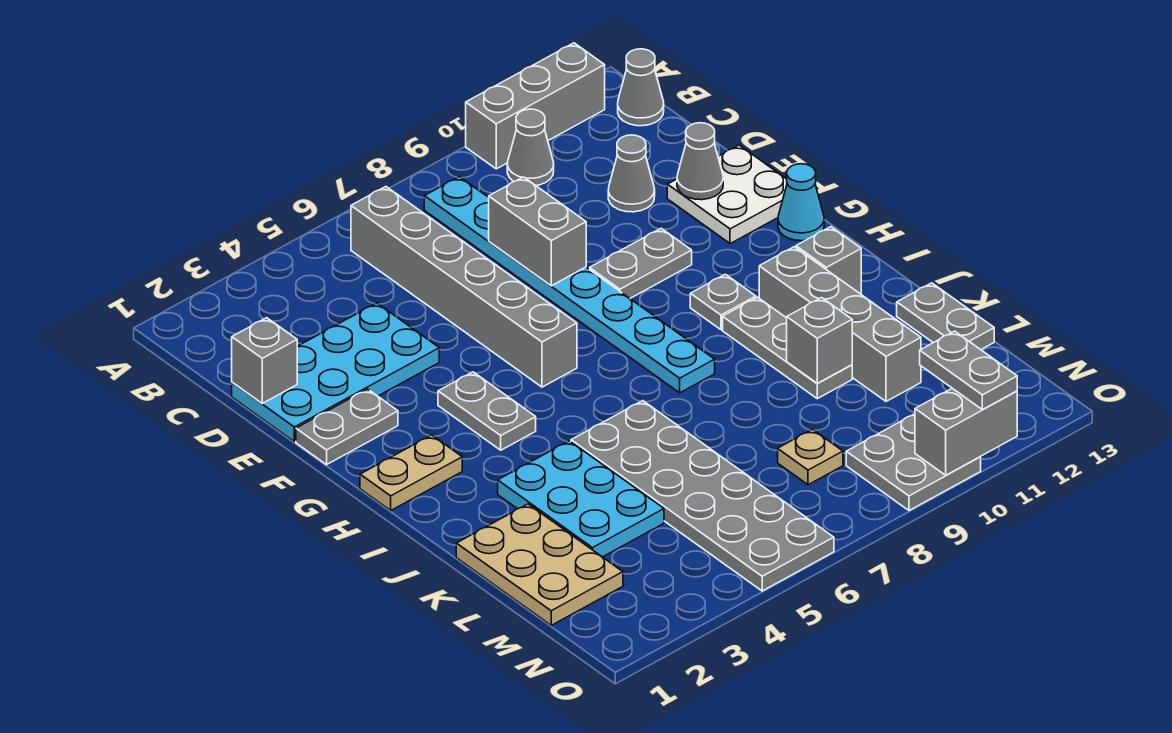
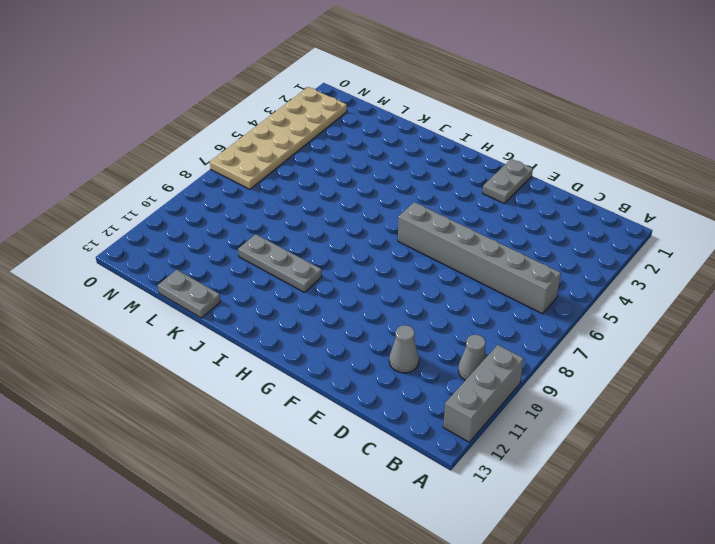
tan plate N2:O7 level 1 -> grey plate J5:O6 level 1
none -> cyan plate B8:I8 level 1
none -> grey cone B13 level 1
none -> cyan plate D1:E4 level 1

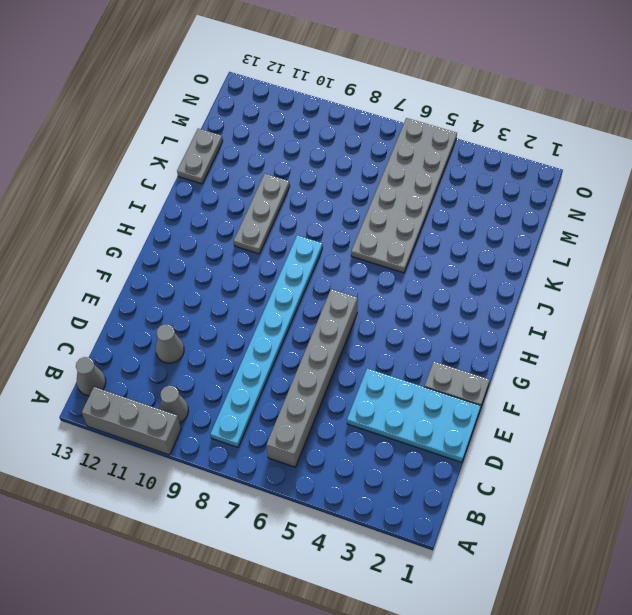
none -> white plate E12:F13 level 1
none -> grey plate F9:F10 level 1
none -> grey plate G4:H4 level 1

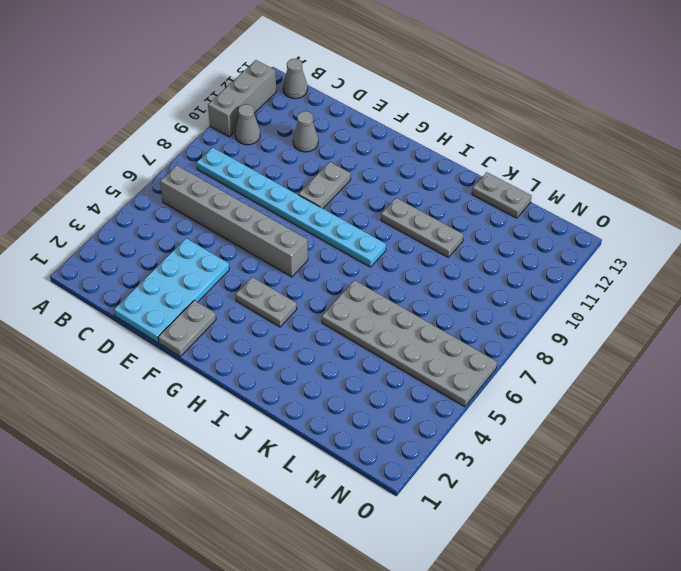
none -> white plate E12:F13 level 1
none -> cyan cone G13 level 1
none -> tan plate H1:H2 level 1

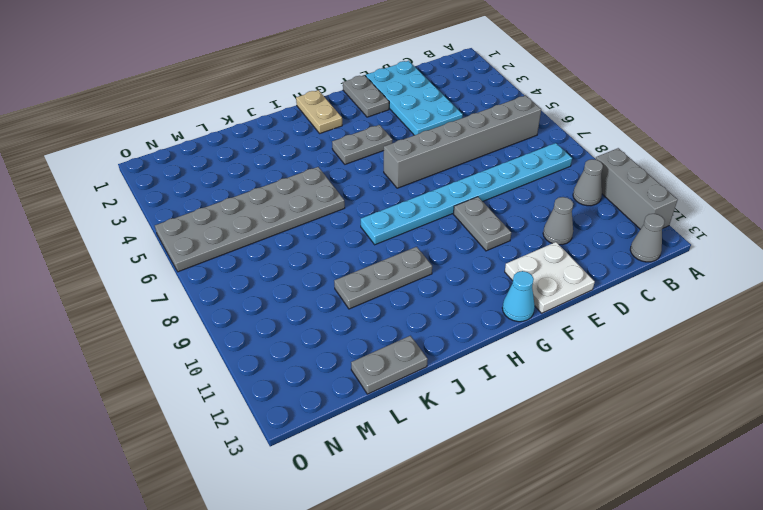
none -> grey plate H10 level 1
none -> grey brick I11:L11 level 1
none -> grey brick I12 level 1

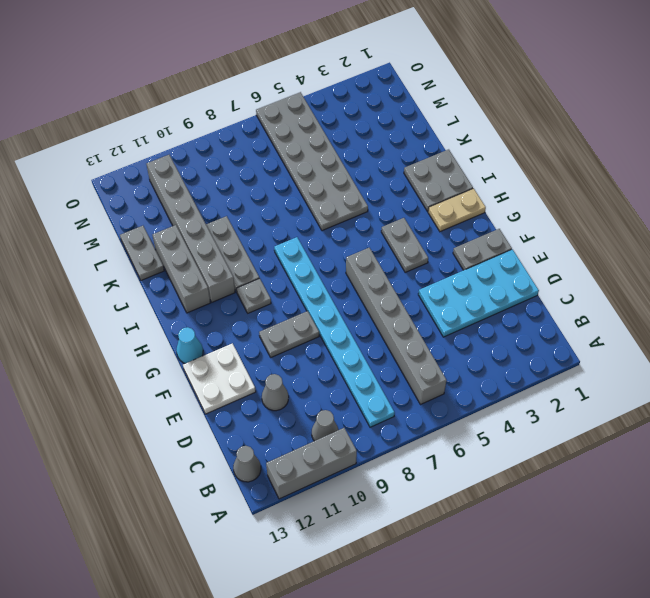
grey plate I1:J2 level 1 -> grey plate N9:O10 level 1
grey brick I11:N11 level 1 -> grey brick I11:L11 level 1
grey brick I12:K12 level 1 -> grey brick I12 level 1
none -> cyan plate J3:L4 level 1
none -> tan plate K1:M2 level 1
none -> tan plate M8 level 1

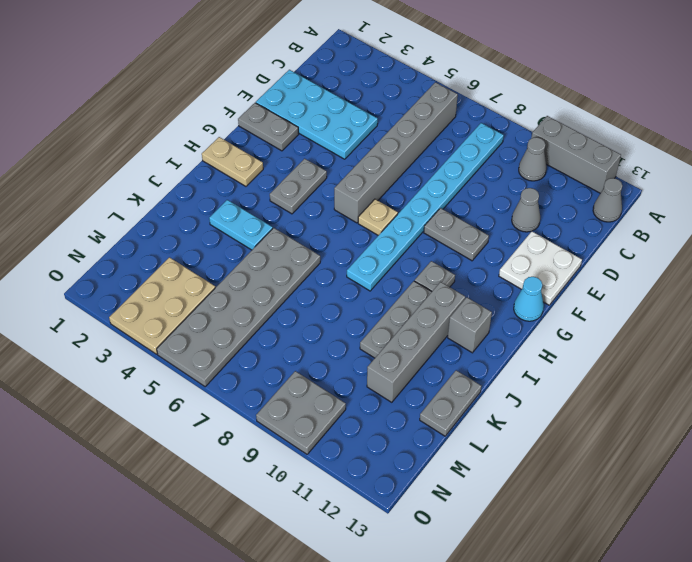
tan plate G7 level 1 -> tan plate M8 level 1
cyan plate J3:J4 level 1 -> cyan plate J3:L4 level 1
tan plate M3:O4 level 1 -> tan plate K1:M2 level 1
none -> grey brick D1 level 2
none -> grey brick D8:E8 level 2
none -> grey cone E12 level 2

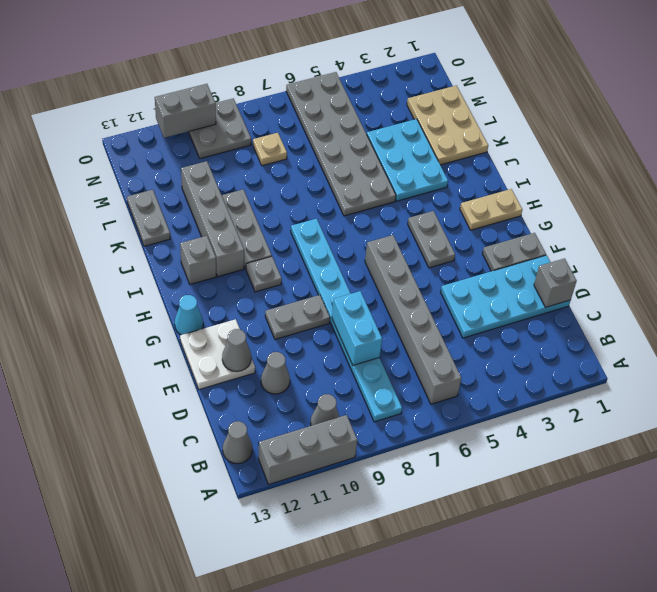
cyan brick D8:E8 level 2 -> grey brick D8:E8 level 2
none -> grey brick K10 level 2
none -> grey plate N11:O11 level 3

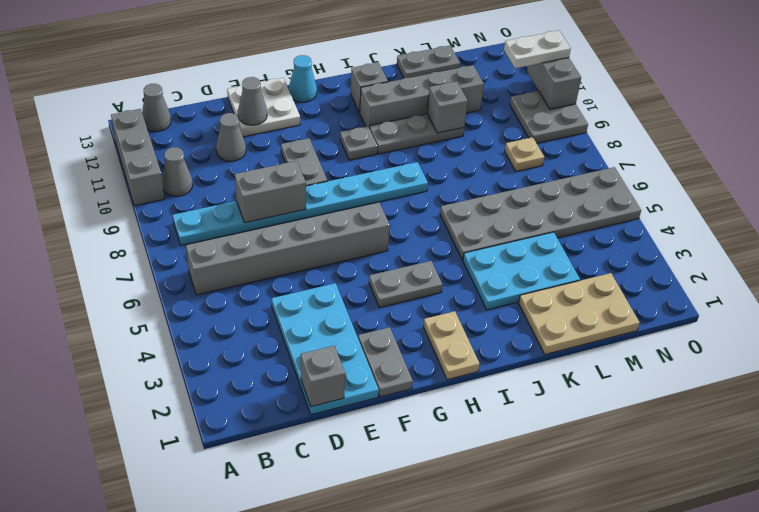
white plate N11:O11 level 3 -> grey plate N11:O11 level 3

